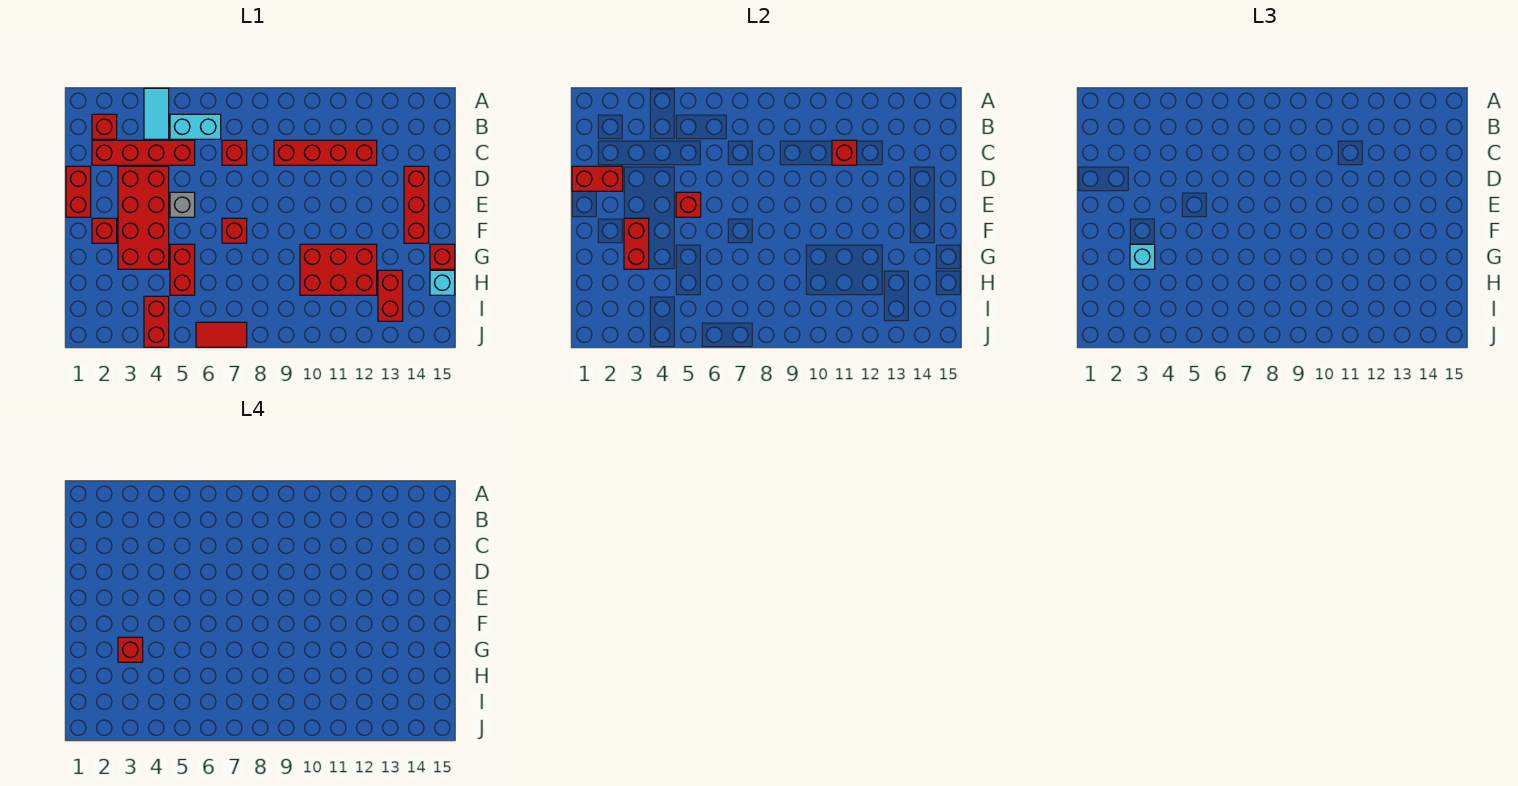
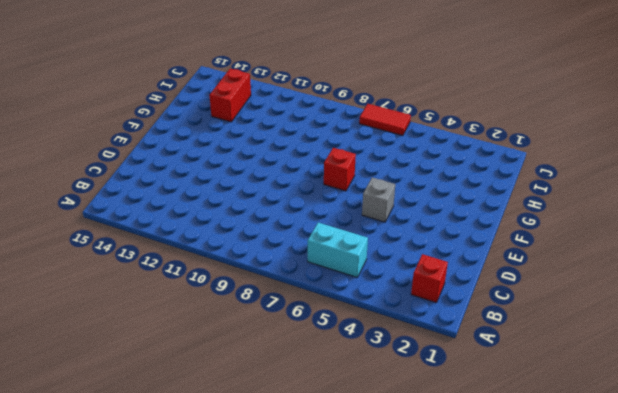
none -> cyan tile A4:B4 level 1
none -> red brick C2:C5 level 1
none -> red brick C7 level 1

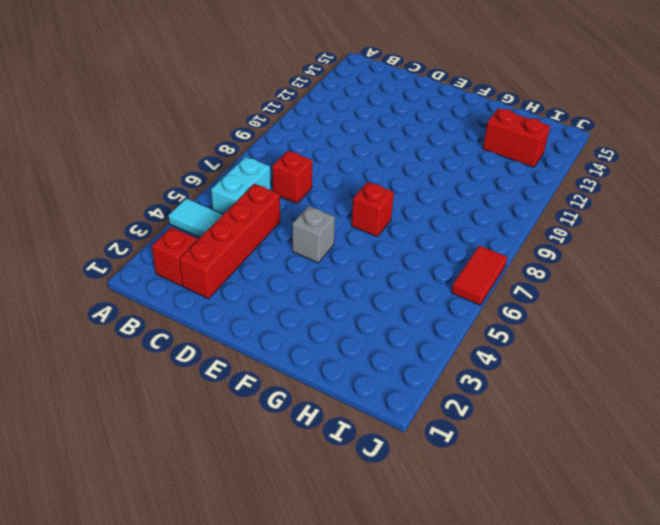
none -> red brick C9:C12 level 1
none -> red brick D1:E1 level 1
none -> red brick D3:G4 level 1

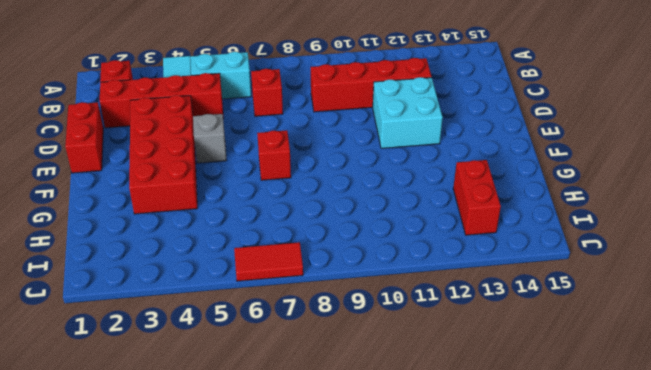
cyan brick D11:E12 level 1 -> none
none -> red brick D14:F14 level 1
none -> red brick F2 level 1
none -> red brick G5:H5 level 1

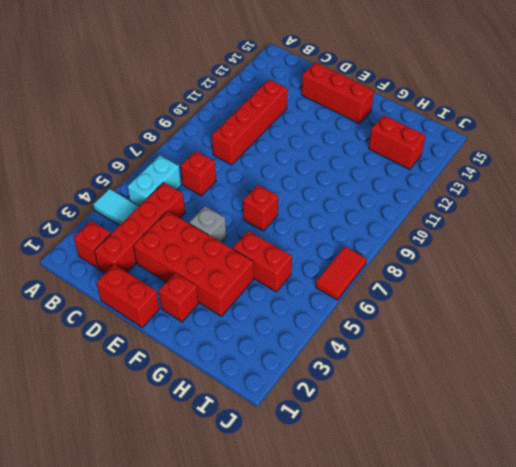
none -> red brick G10:H12 level 1
none -> red brick G15 level 1
none -> cyan brick H15 level 1

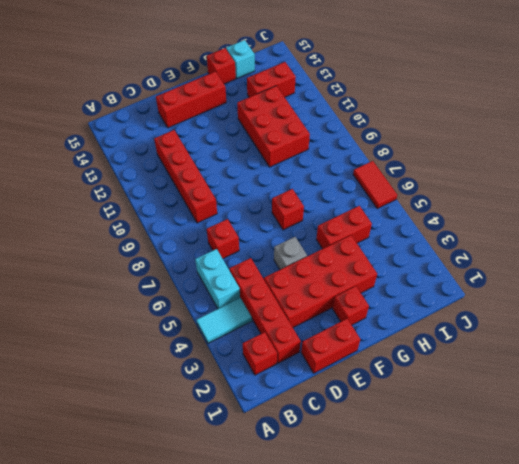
none -> red brick I4:J4 level 1
none -> red brick C11 level 2
none -> red brick D1:D2 level 2

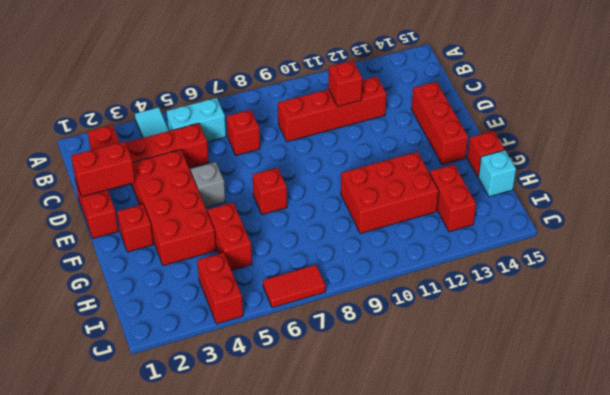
none -> red brick E5 level 2
none -> red brick F3:G3 level 2
none -> cyan brick G3 level 3

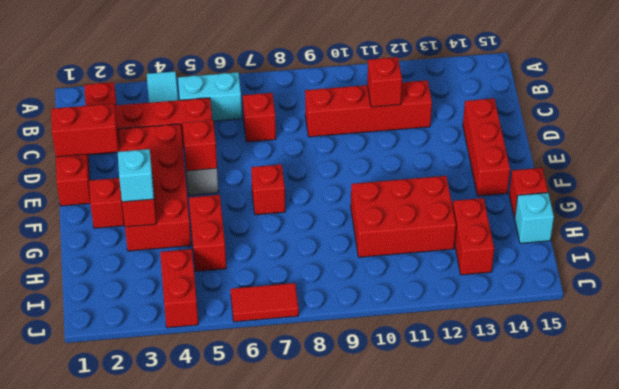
none -> red brick G3 level 4

